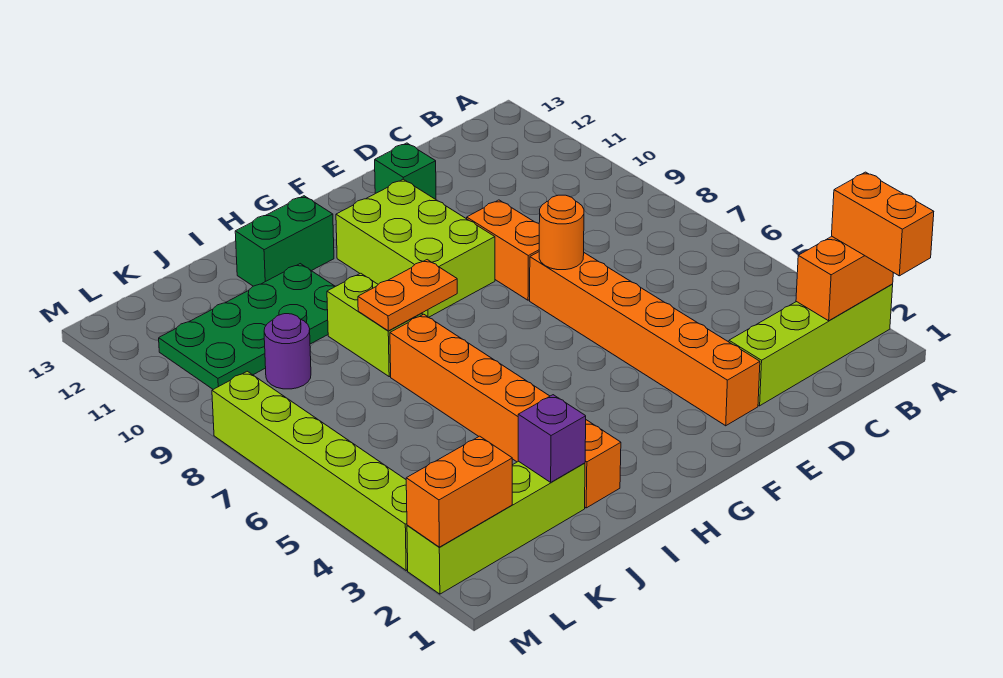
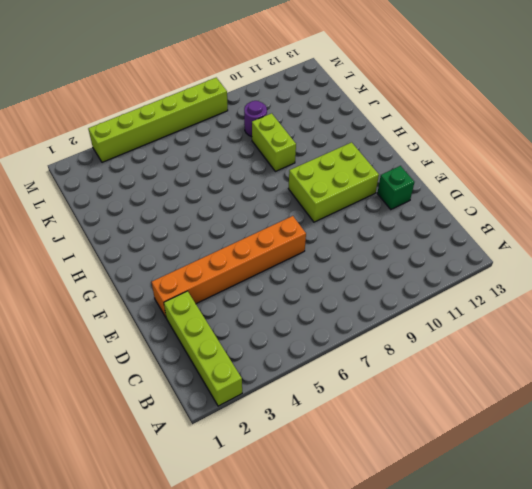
lime brick I9:J9 level 1 -> lime brick I8:I9 level 1
none -> orange brick E8:E9 level 1
none -> green brick H12:I12 level 1
none -> orange brick I2:I7 level 1

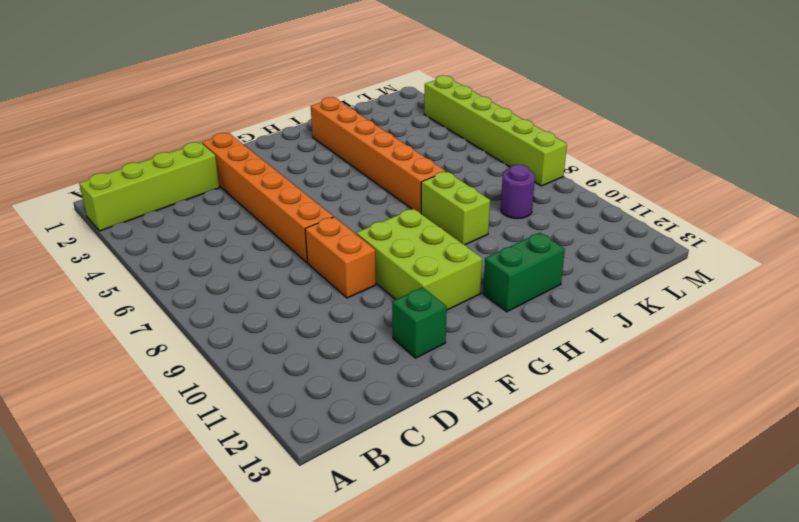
none -> green plate I10:L11 level 1
none -> lime brick J2:M2 level 1
none -> orange brick A2:B2 level 2

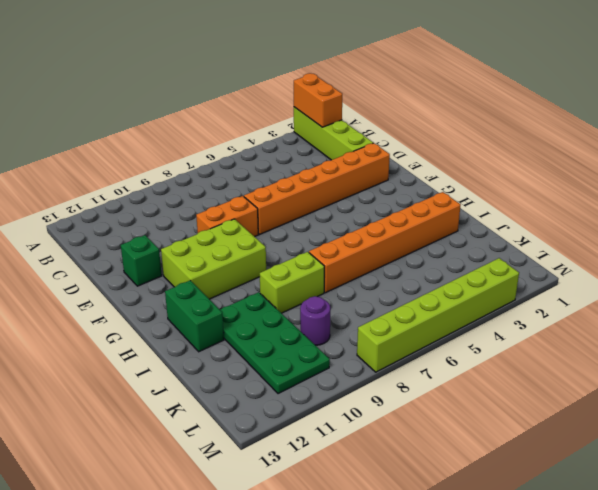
none -> lime brick J2:M2 level 1
none -> orange round brick E7 level 2
none -> orange plate H8:I8 level 2

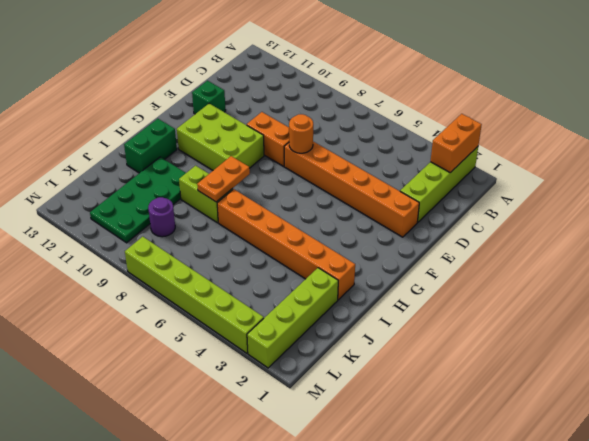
none -> purple brick J2 level 2
none -> orange brick L2:M2 level 2
none -> orange brick A1:A2 level 3

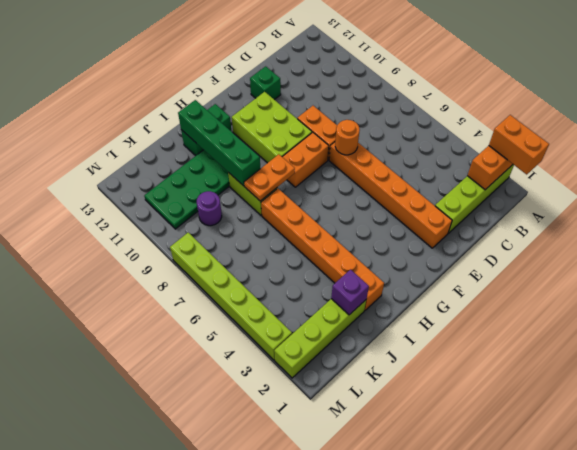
orange brick F8:G8 level 1 -> orange brick L2:M2 level 2
green brick I9:I12 level 2 -> none

